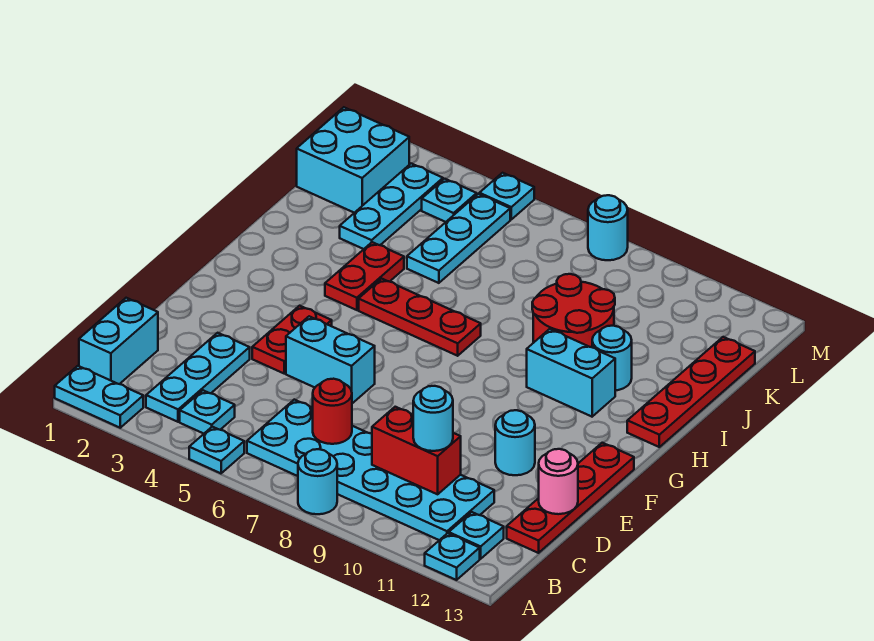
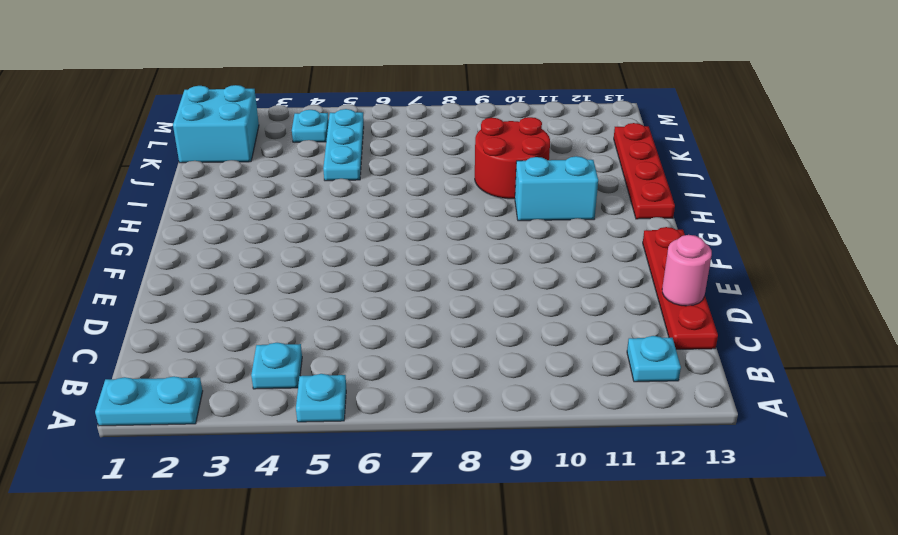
none -> cyan round brick A8 level 1
none -> cyan plate A12 level 1
none -> cyan brick B1:C1 level 1

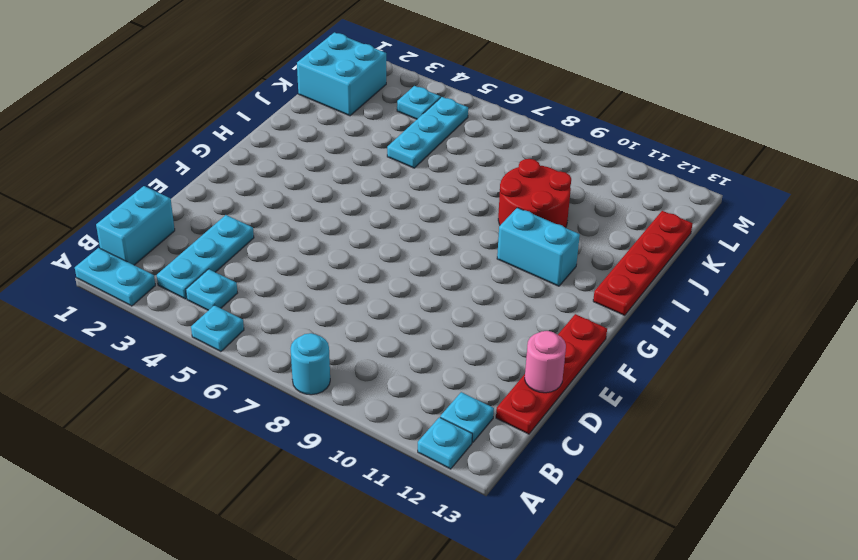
none -> cyan plate B6:C11 level 1
none -> red plate E4:F4 level 1
none -> cyan brick E5:E6 level 1

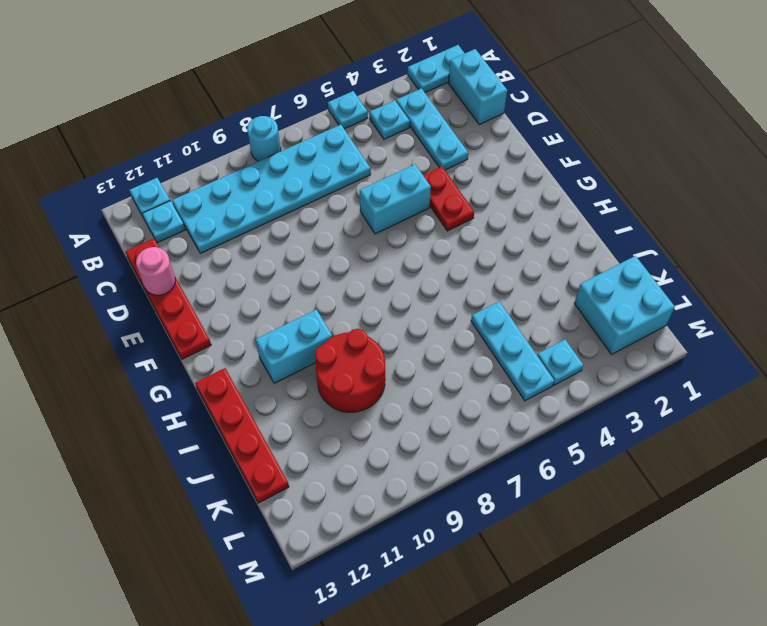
none -> cyan round brick E11 level 1
none -> red plate H4:I4 level 1
none -> red plate H5:H7 level 1

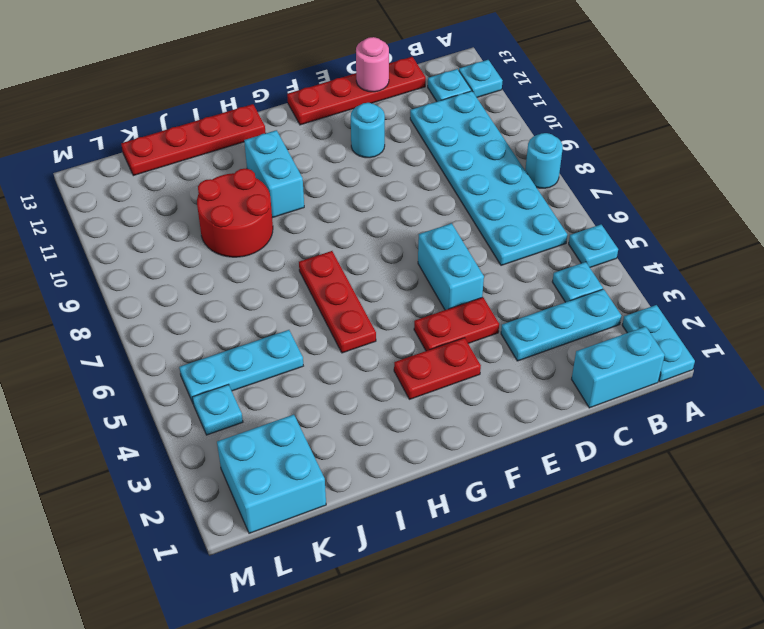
red plate F3:G3 level 1 -> red plate H4:I4 level 1
none -> cyan round brick I11 level 1
none -> cyan plate J3:L3 level 1
none -> cyan plate M5 level 1

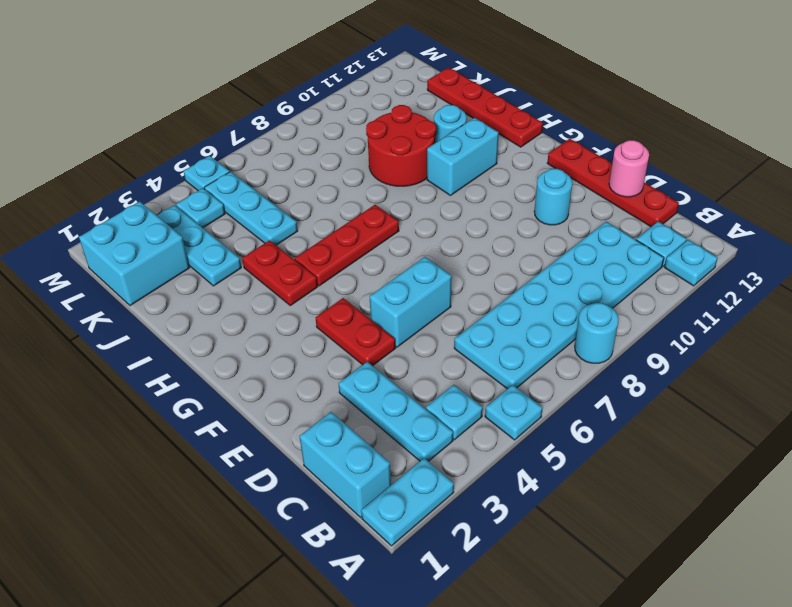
none -> cyan round brick M8 level 1
none -> red round brick C7 level 2
none -> red brick C9:C10 level 2

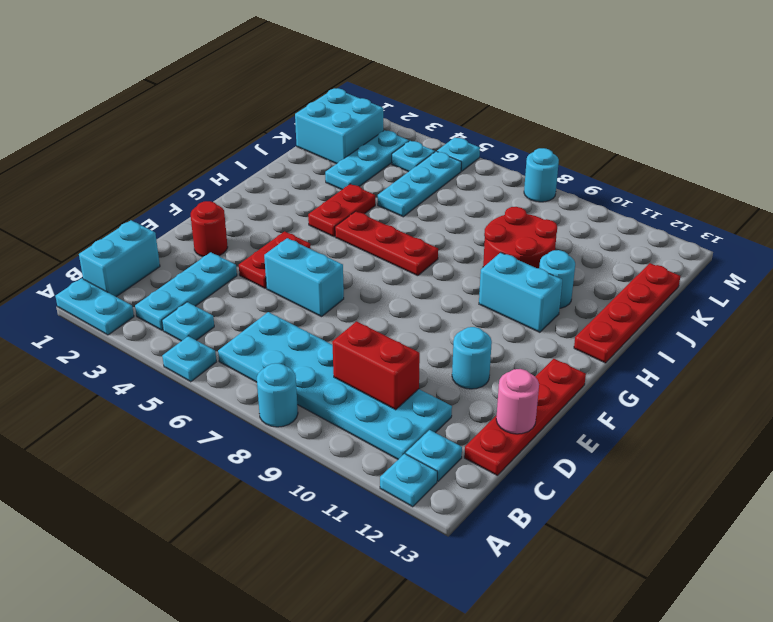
red round brick E2 level 1 -> red round brick C7 level 2
none -> cyan round brick C10 level 3

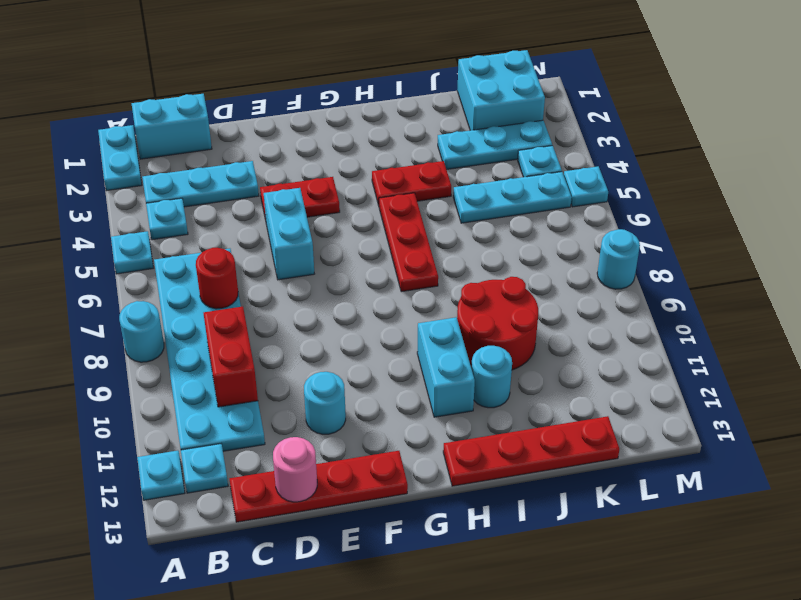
none -> cyan round brick C10 level 3

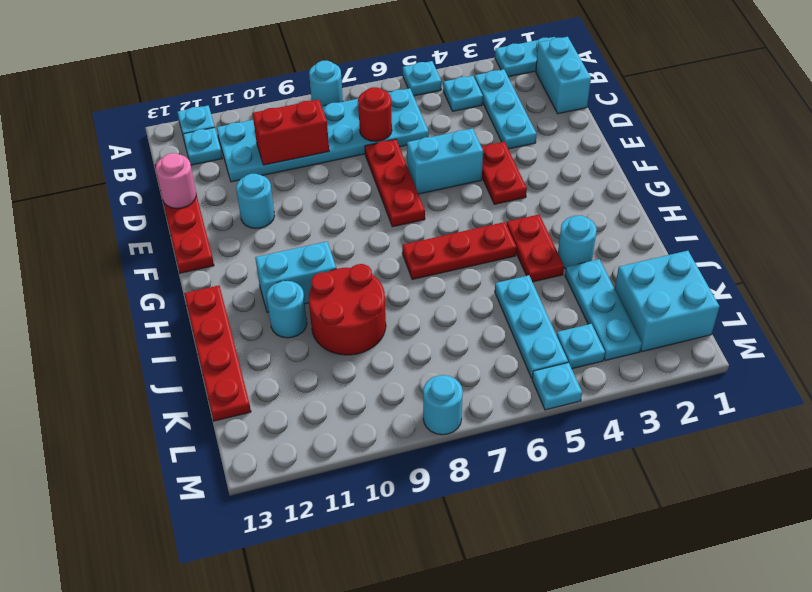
red plate D7:F7 level 1 -> none
cyan round brick I3 level 1 -> cyan round brick C10 level 3

